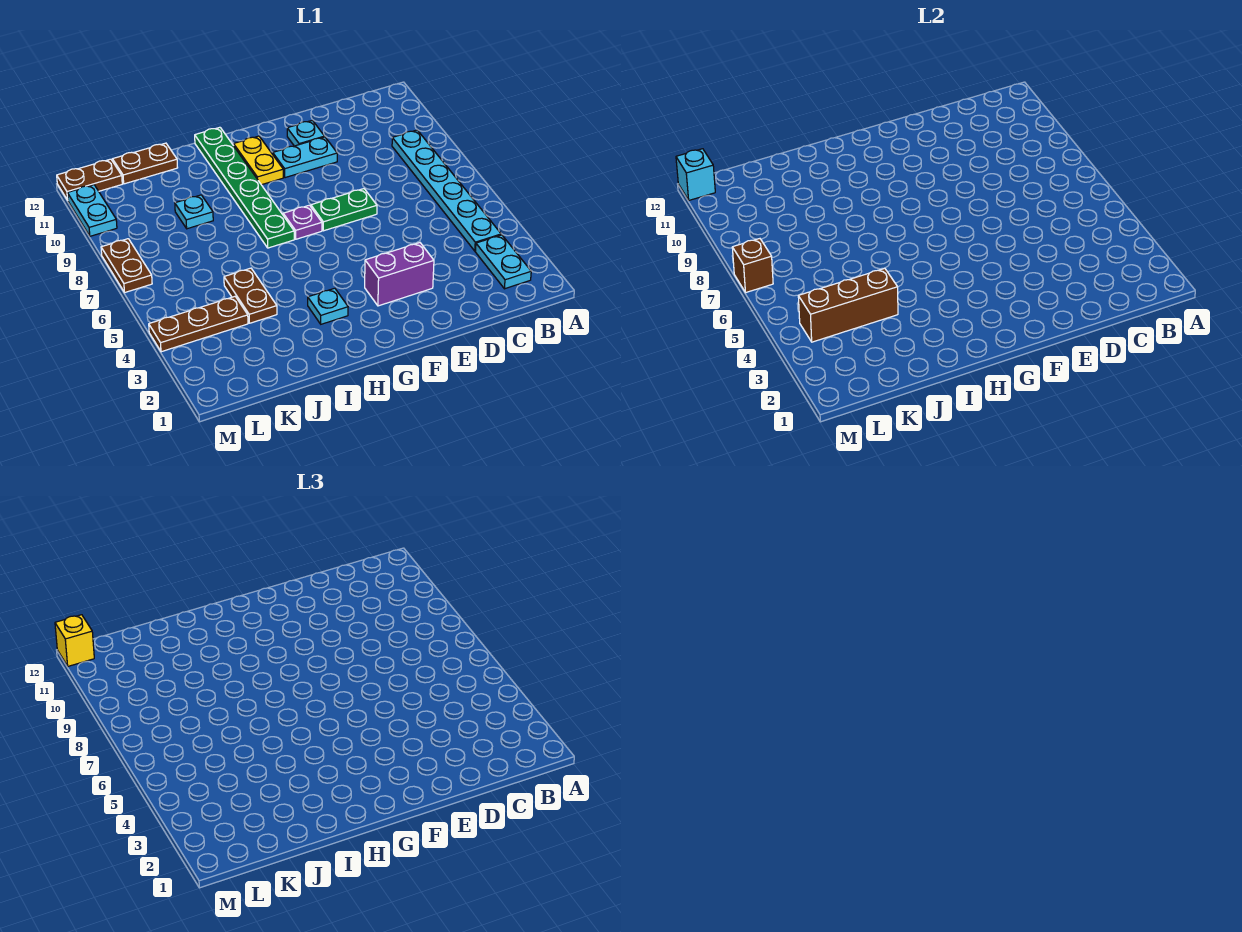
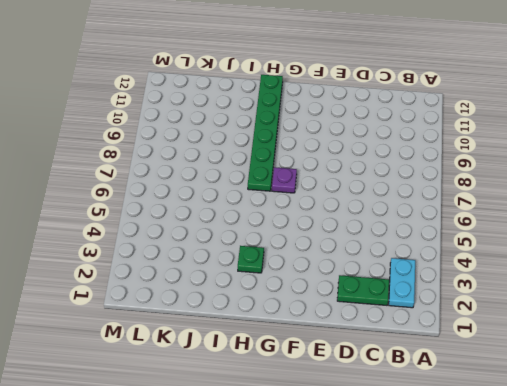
green plate C2:D2 level 1 -> green plate E7:F7 level 1
green plate H3 level 1 -> cyan plate H3 level 1
none -> cyan plate B4:B9 level 1
none -> purple brick E3:F3 level 1
none -> cyan plate E10:F10 level 1

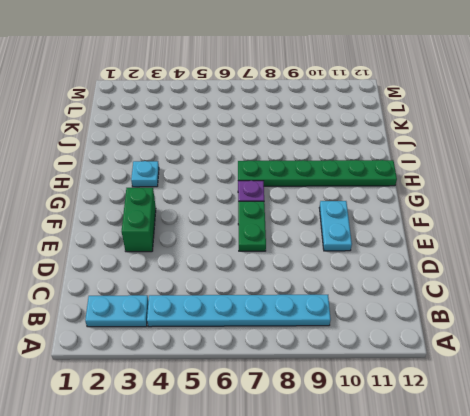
green brick E3:F3 level 1 -> purple brick E3:F3 level 1
none -> cyan plate E11 level 1
none -> yellow plate G10:G11 level 1
none -> brown plate J4:J5 level 1

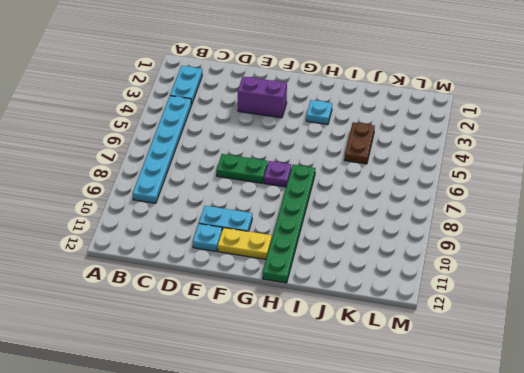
yellow plate F11:G11 level 1 -> yellow plate G10:G11 level 1
none -> cyan plate J9 level 1
none -> brown plate J12:K12 level 1
none -> brown plate K4:M4 level 1

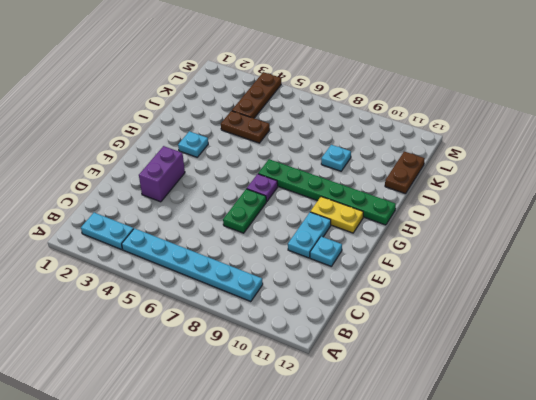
none -> brown plate L12:M12 level 1
none -> brown plate M7:M8 level 1
none -> cyan plate M10:M11 level 1

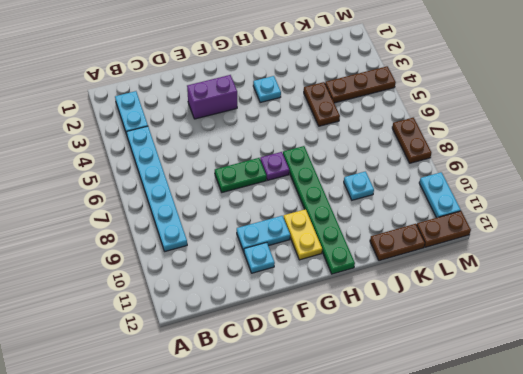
none -> brown brick J4:L4 level 2
none -> brown brick M7 level 2
none -> cyan brick M12 level 2

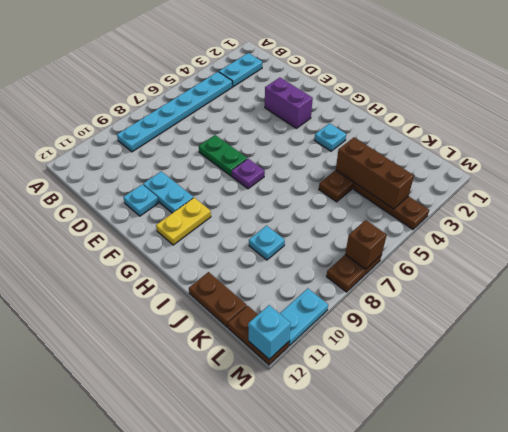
none -> green plate H7:H12 level 1
none -> yellow brick M12 level 3

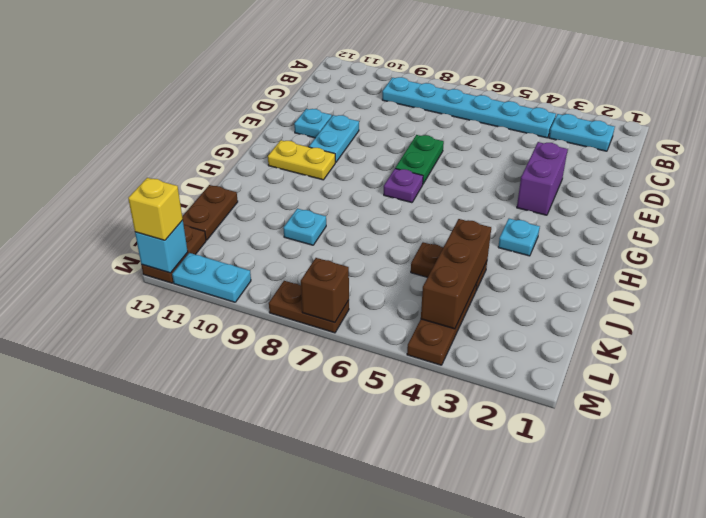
none -> green plate H7:H12 level 1

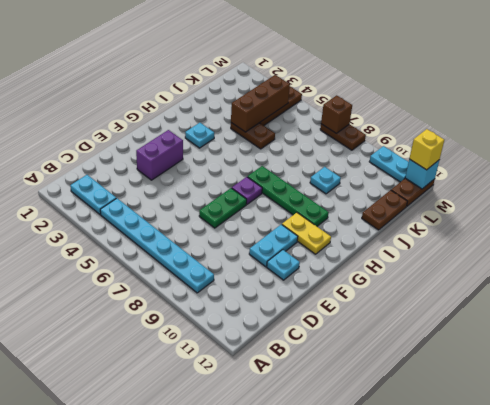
green plate H7:H10 level 1 -> green plate H7:H12 level 1

